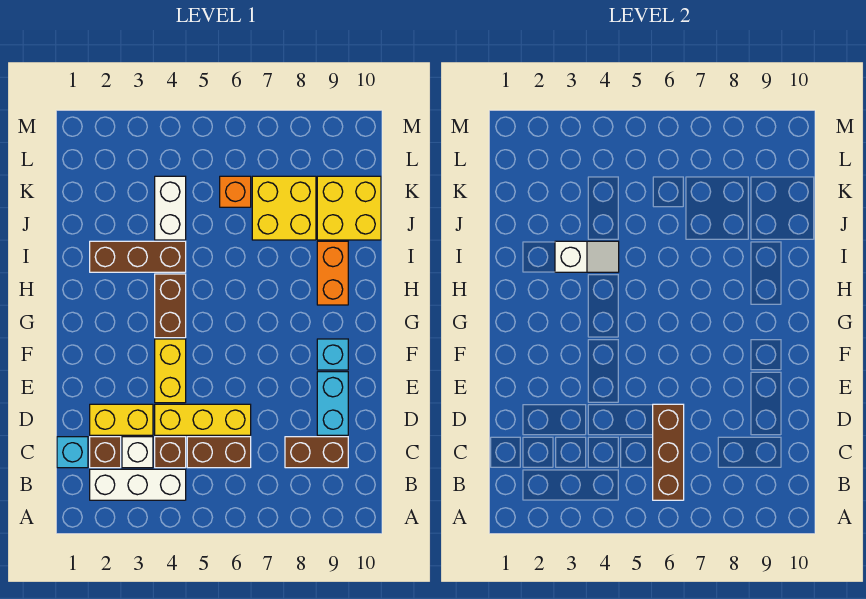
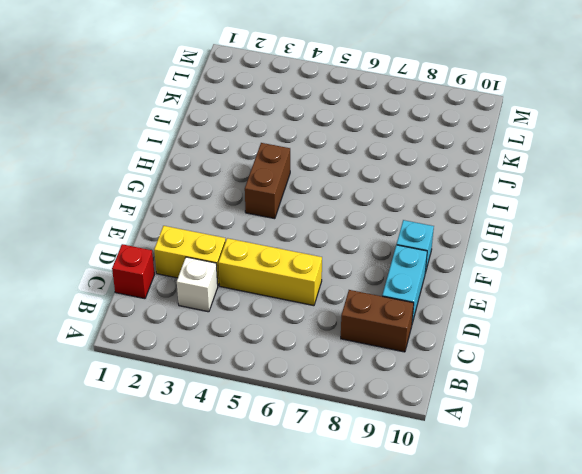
red brick C1 level 1 -> cyan brick C1 level 1
none -> white brick B2:B4 level 1
none -> brown brick C2 level 1
none -> brown brick C4 level 1

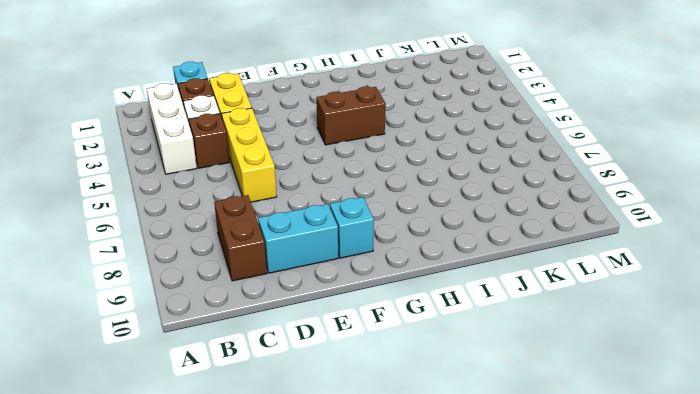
none -> brown brick C5:C6 level 1
none -> yellow brick E4:F4 level 1
none -> orange brick H9:I9 level 1

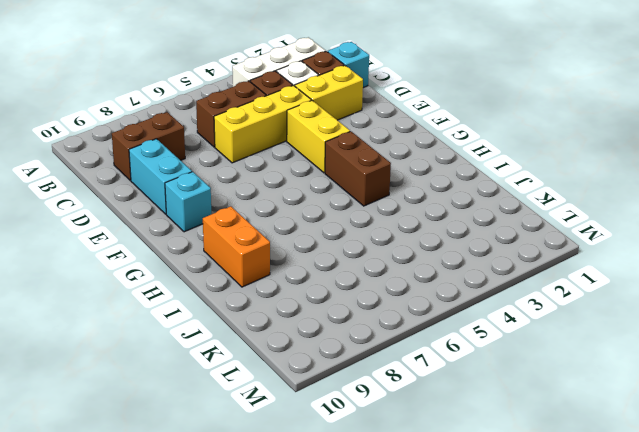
none -> brown brick I2:I4 level 1
none -> white brick J4:K4 level 1
none -> yellow brick J7:K8 level 1

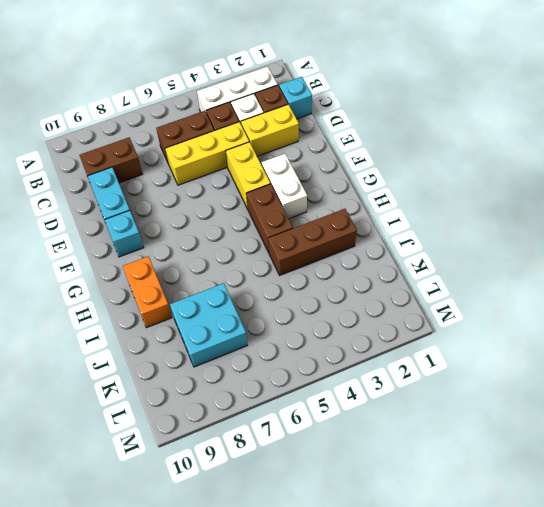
white brick F3:G3 level 1 -> white brick J4:K4 level 1
cyan brick J7:K8 level 1 -> yellow brick J7:K8 level 1
none -> yellow brick J9:K10 level 1
none -> orange brick K6 level 1
none -> brown brick B6:D6 level 2

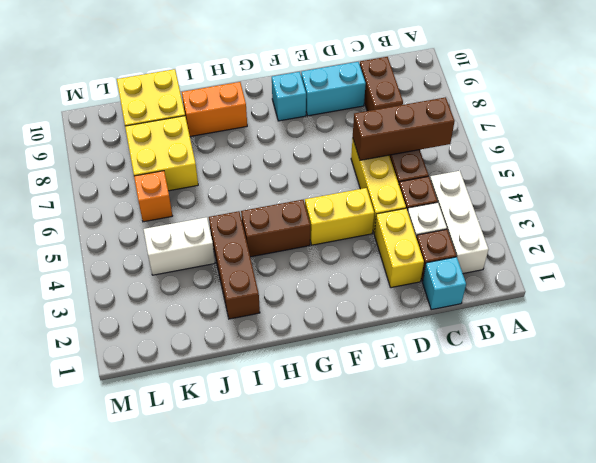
none -> white slope I3:I4 level 2 top 3

